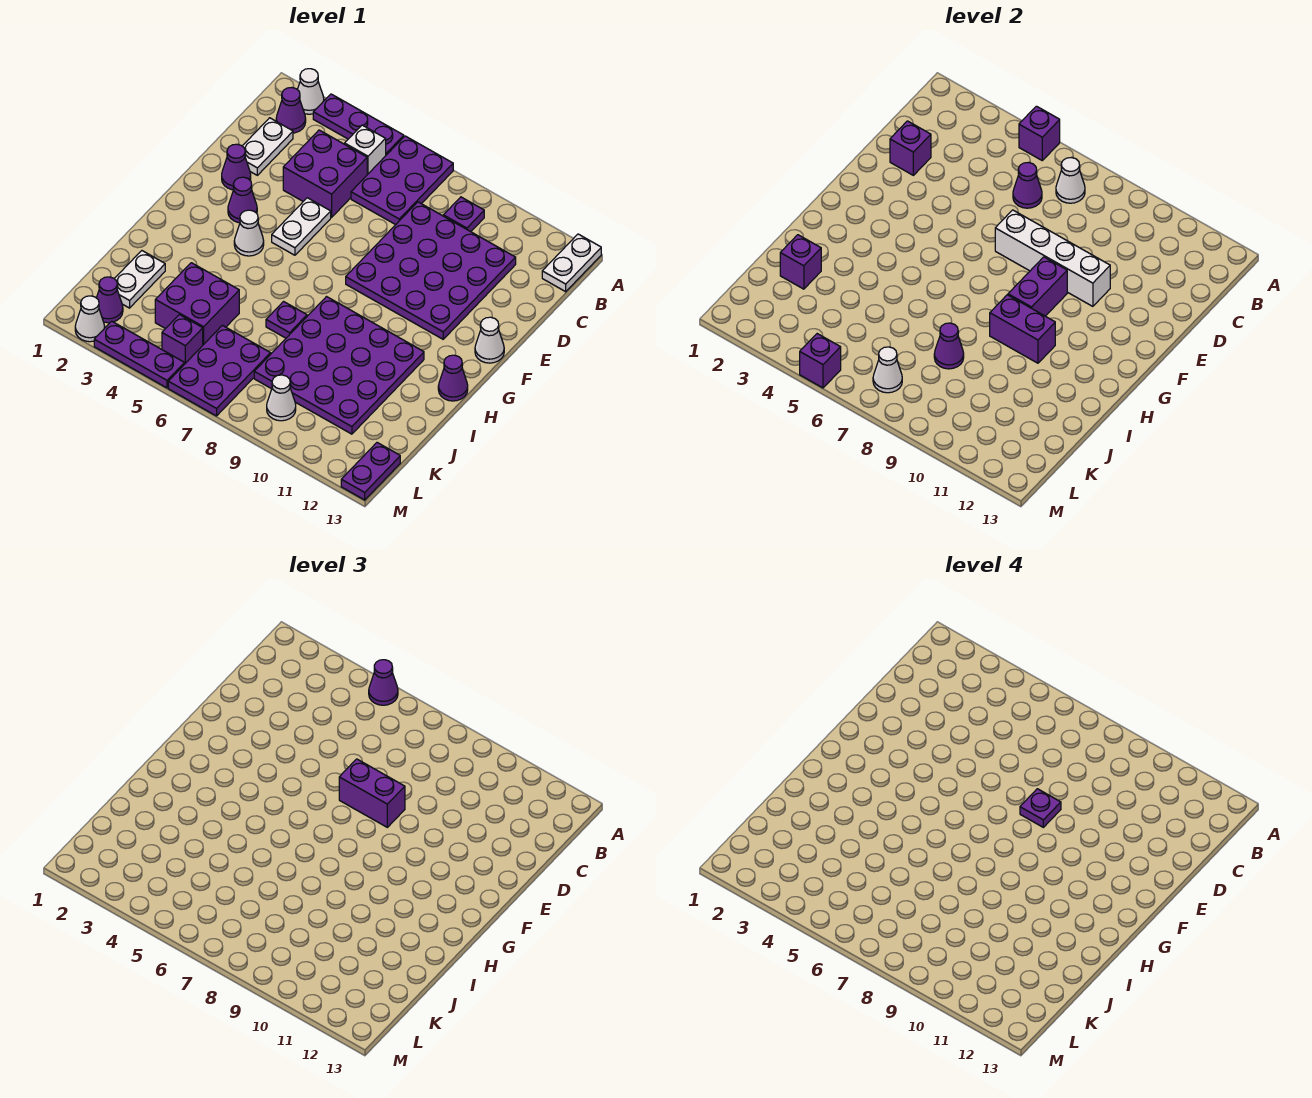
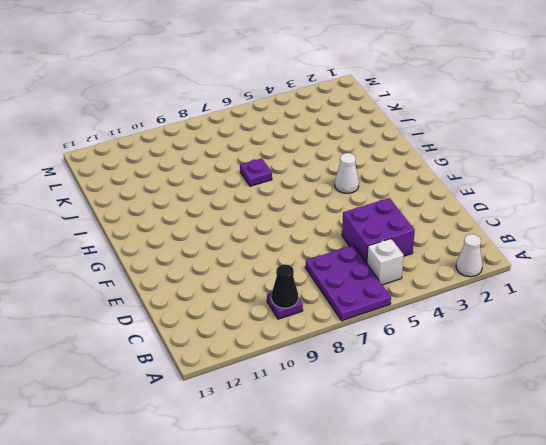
black cone B9 level 2 -> none
none -> purple plate A3:A5 level 1
none -> white plate A13:B13 level 1
none -> purple cone B2 level 1
none -> white plate C2:D2 level 1

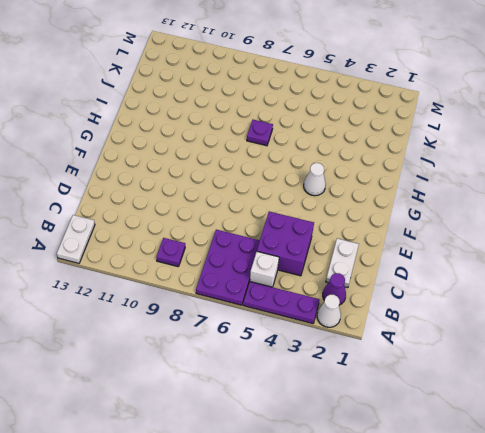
none -> purple plate C8:F11 level 1
none -> purple cone E2 level 1
none -> white plate E5:F5 level 1
none -> purple cone F3 level 1

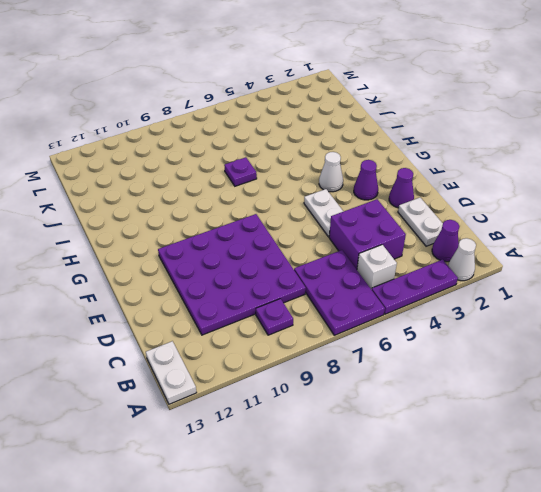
none -> white cone F13 level 1
none -> purple plate H8:K11 level 1
none -> purple cone H13 level 1
none -> white plate J2:K2 level 1

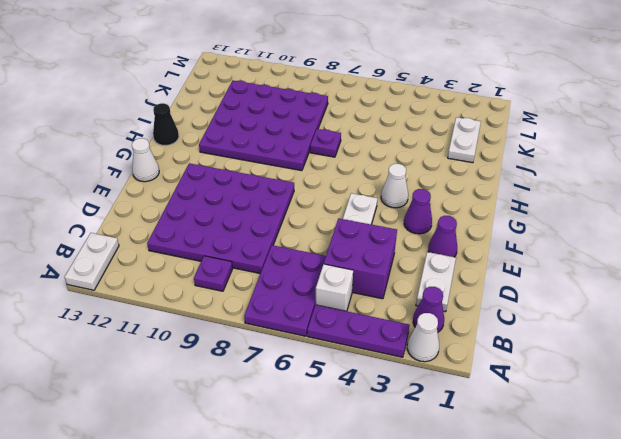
black cone H13 level 1 -> purple cone H13 level 1
none -> purple brick J4:K5 level 1
none -> purple plate K6:M7 level 1
none -> purple cone L2 level 1
none -> purple brick L5 level 1

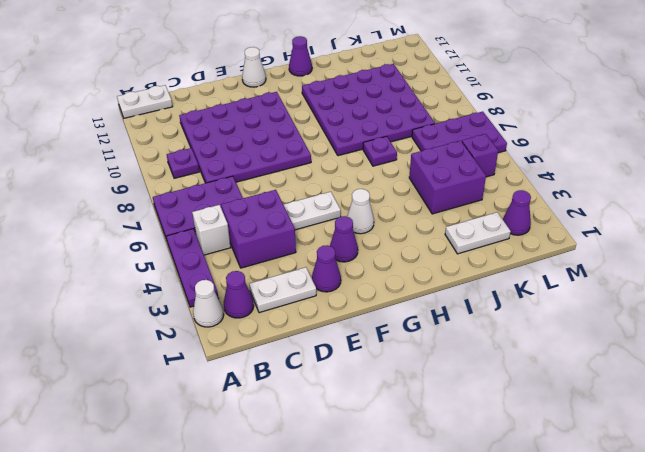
none -> white cone L9 level 1
none -> purple plate L13:M13 level 1
none -> white cone M2 level 1
none -> purple plate M3:M5 level 1

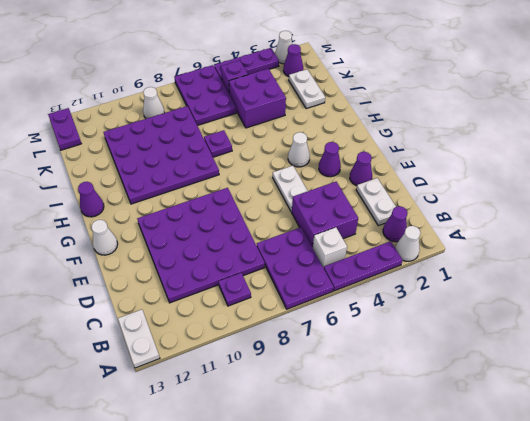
none -> purple brick A5 level 2
none -> white cone B7 level 2
none -> purple cone C6 level 2
none -> purple brick D2 level 2

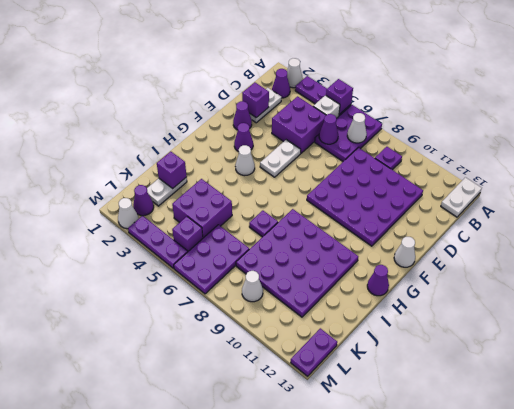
none -> white brick E7:E10 level 2
none -> purple brick F9:G9 level 2
none -> purple brick H9:H10 level 2
none -> purple cone J8 level 2

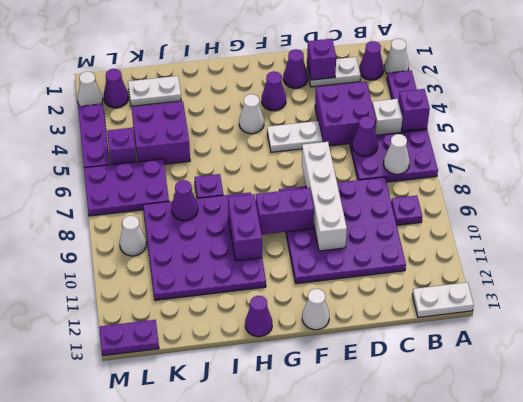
none -> purple brick J2 level 2
none -> white cone L7 level 2
none -> purple brick M5 level 2
none -> purple cone A5 level 3

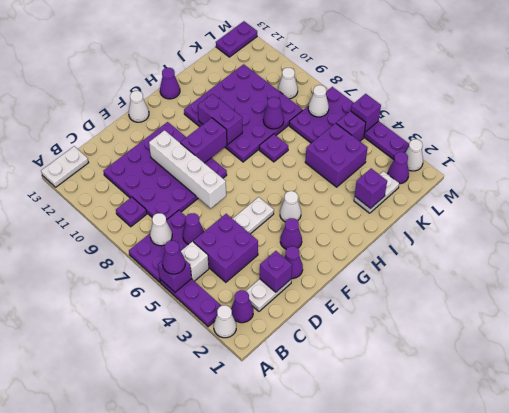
none -> purple brick E7:E8 level 3
none -> purple plate E8 level 4

